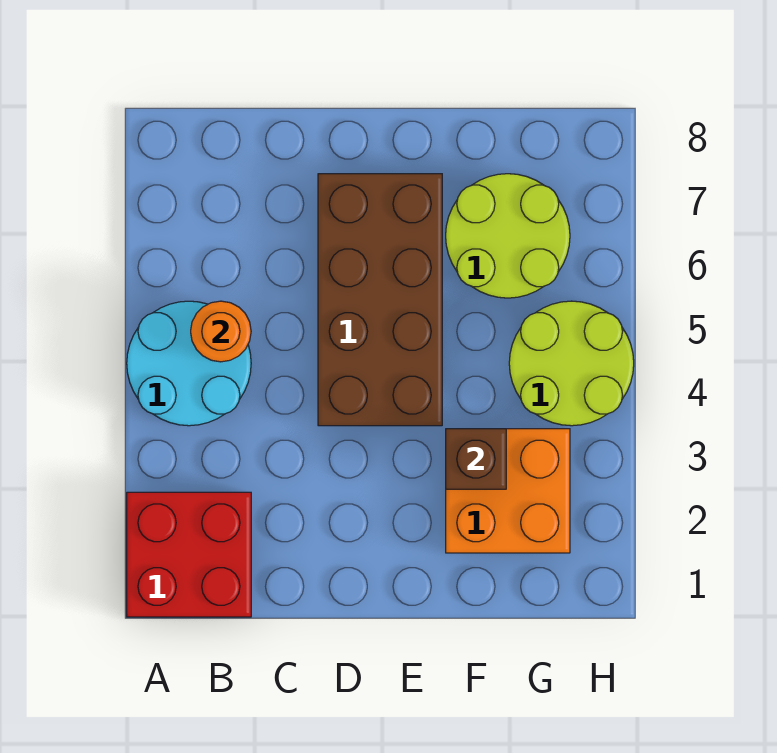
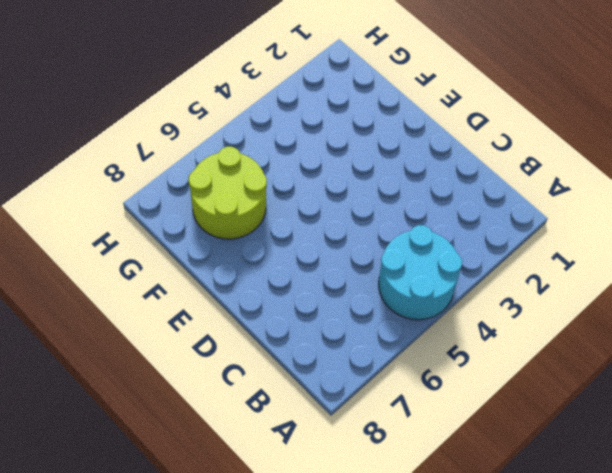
none -> red brick A1:B2 level 1
none -> brown brick D4:E7 level 1

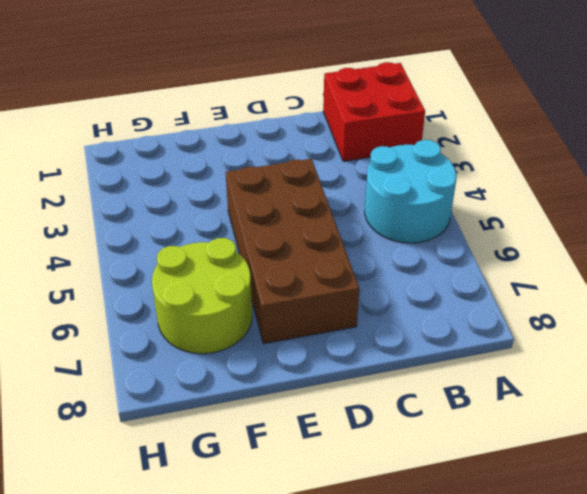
none -> orange brick F2:G3 level 1
none -> lime round brick G4:H5 level 1

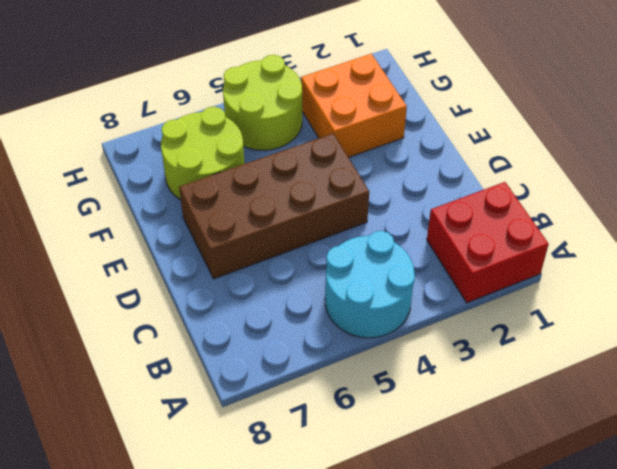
none -> orange round brick B5 level 2
none -> brown brick F3 level 2

